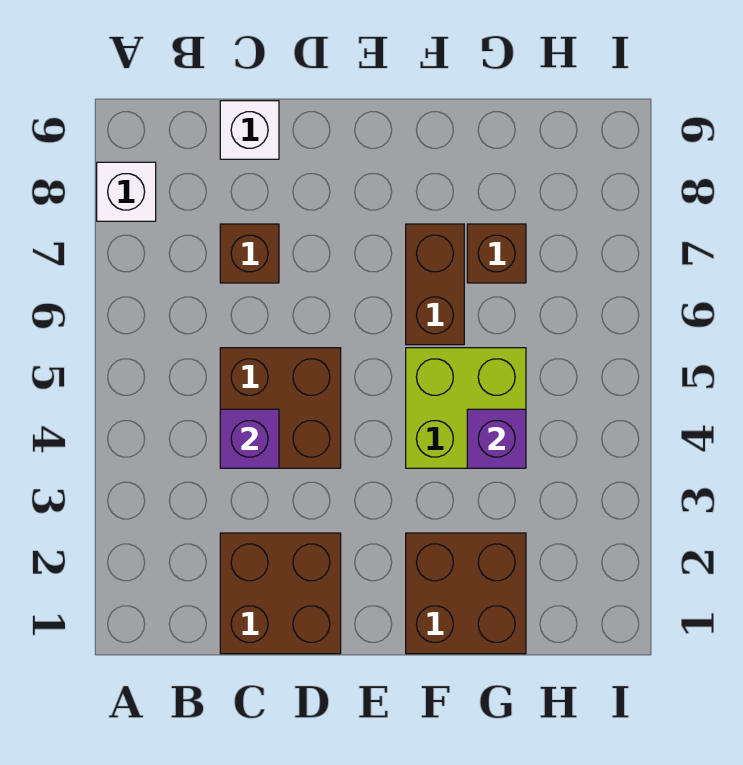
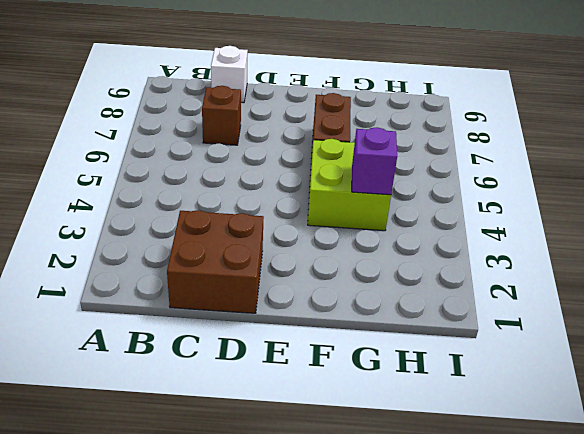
none -> white brick A8 level 1
none -> brown brick C4:D5 level 1

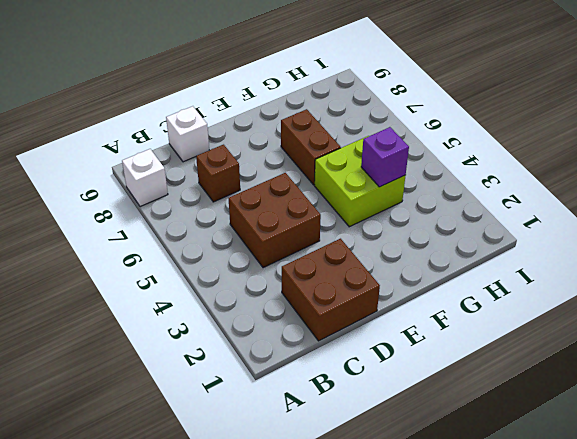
none -> brown brick F1:G2 level 1
none -> brown brick G7 level 1

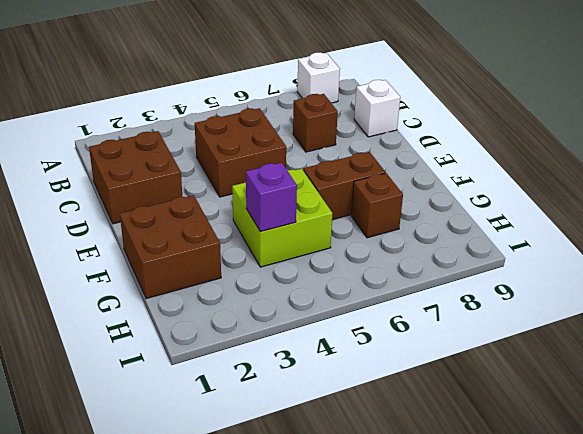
none -> purple brick C4 level 2

